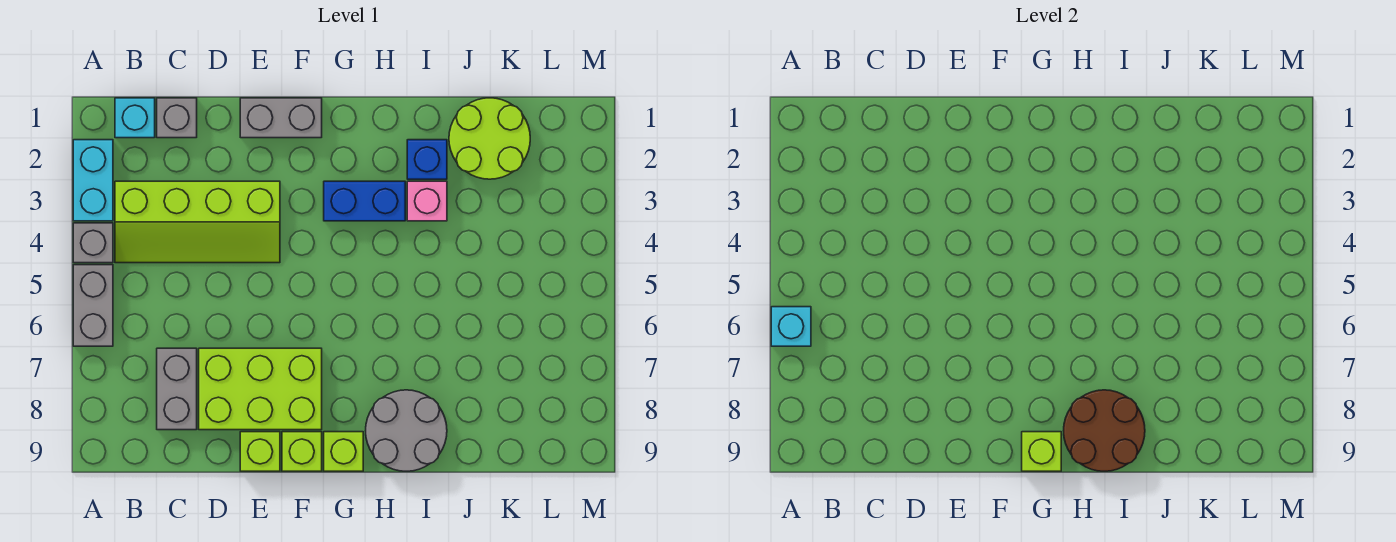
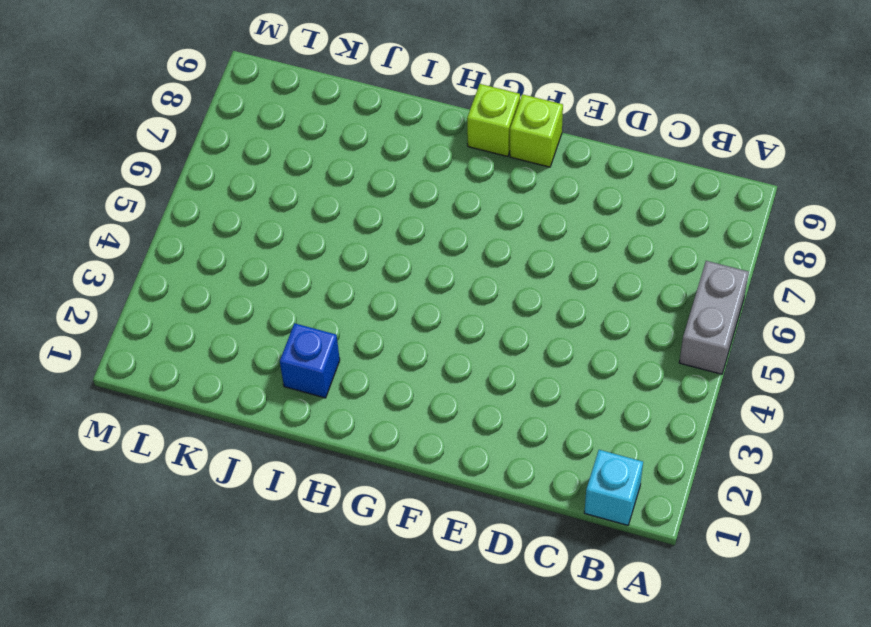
none -> cyan brick A2:A3 level 1
none -> grey brick A4 level 1
none -> lime slope B3:E4 level 1 top 3

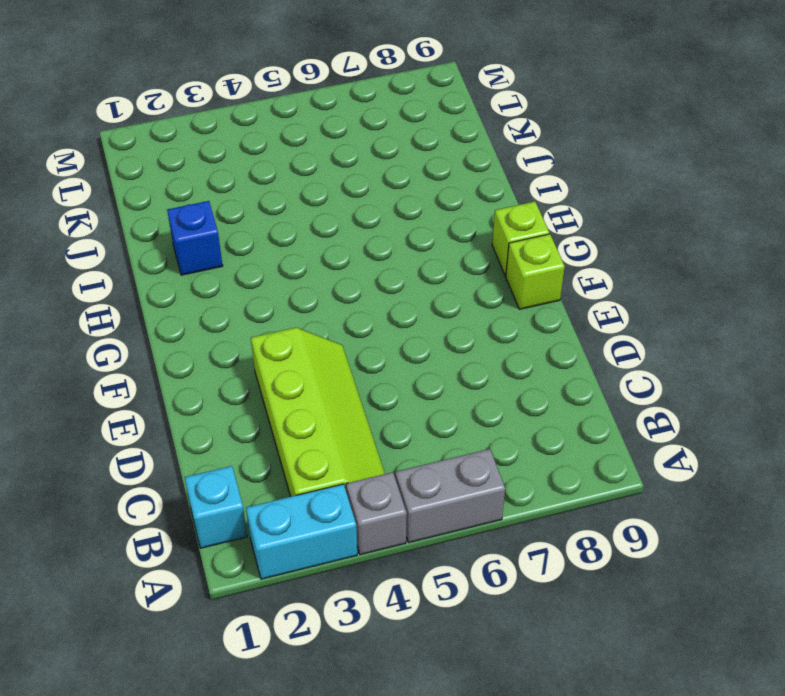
none -> grey brick C1 level 1
none -> grey brick C7:C8 level 1
none -> lime brick D7:F8 level 1

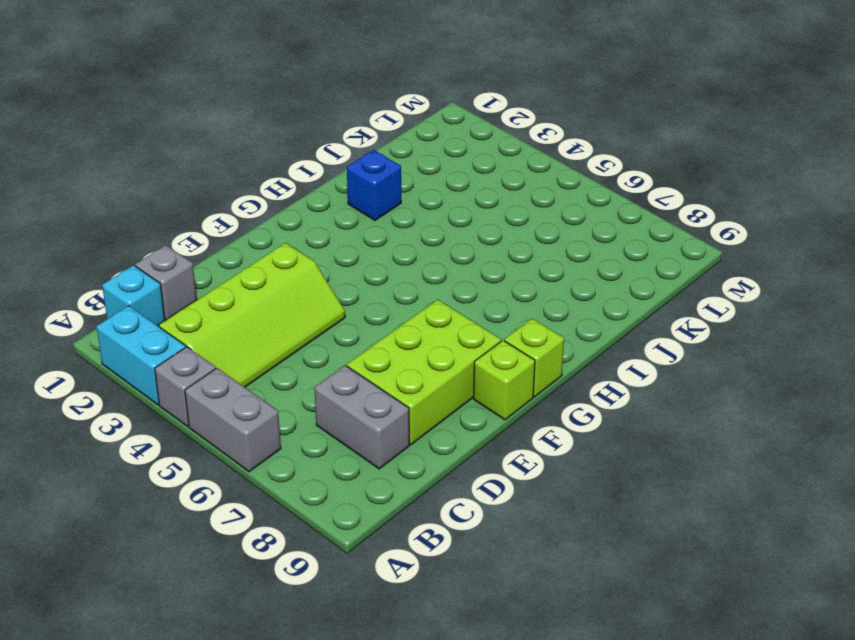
none -> grey brick E1:F1 level 1
none -> lime brick E9 level 1
none -> blue brick G3:H3 level 1

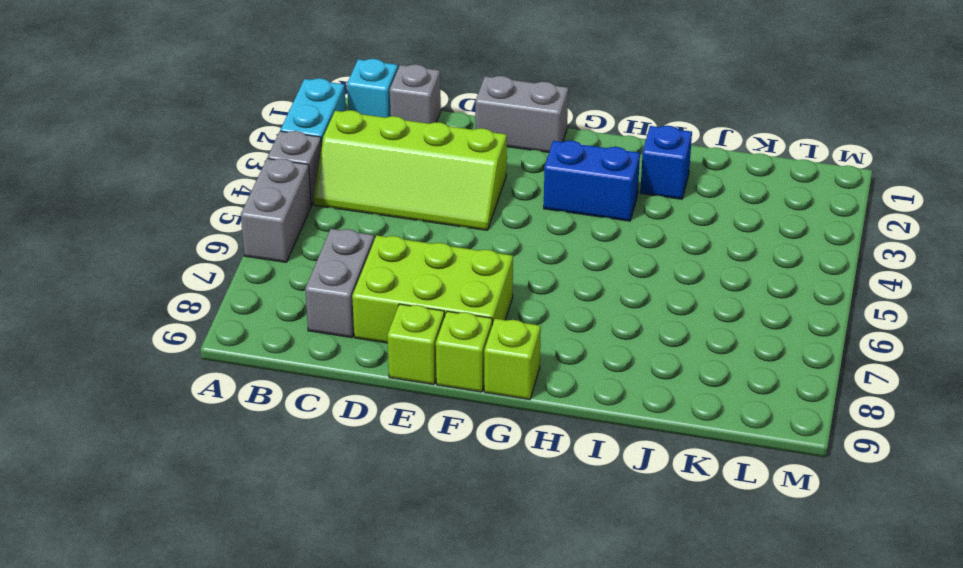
none -> grey round brick H8:I9 level 1
none -> pink brick I3 level 1
none -> lime round brick J1:K2 level 1

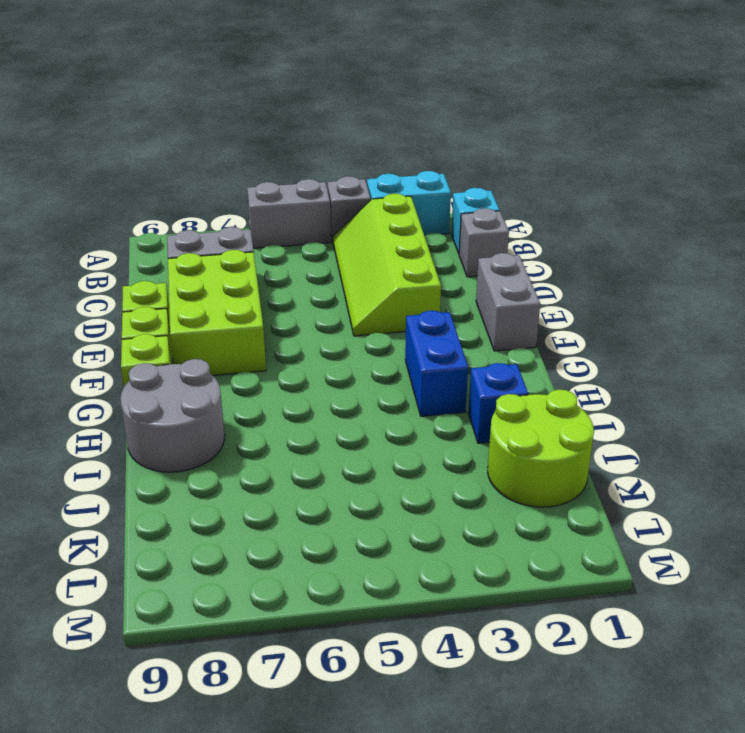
none -> pink brick I3 level 1
none -> cyan brick A6 level 2
none -> lime brick G9 level 2

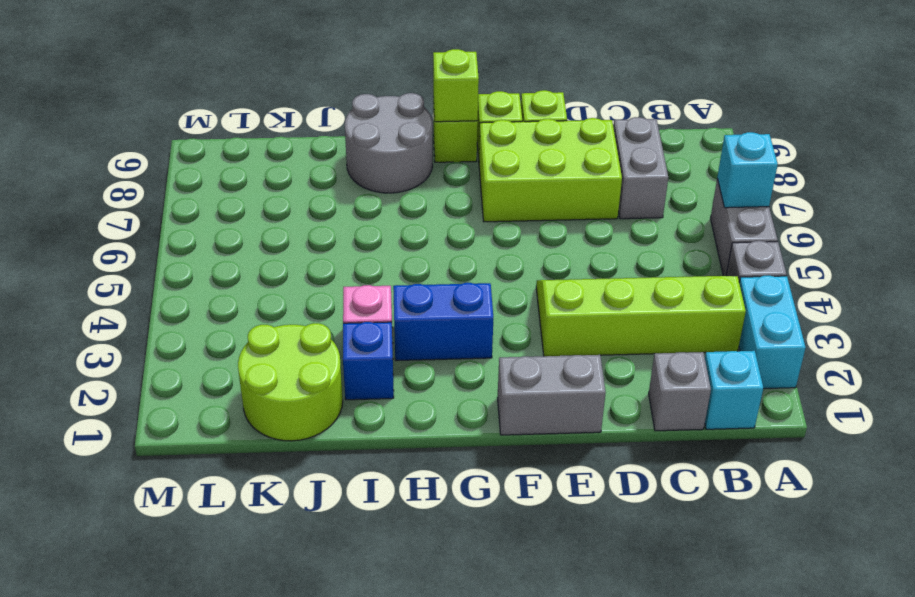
none -> brown round brick H8:I9 level 2

